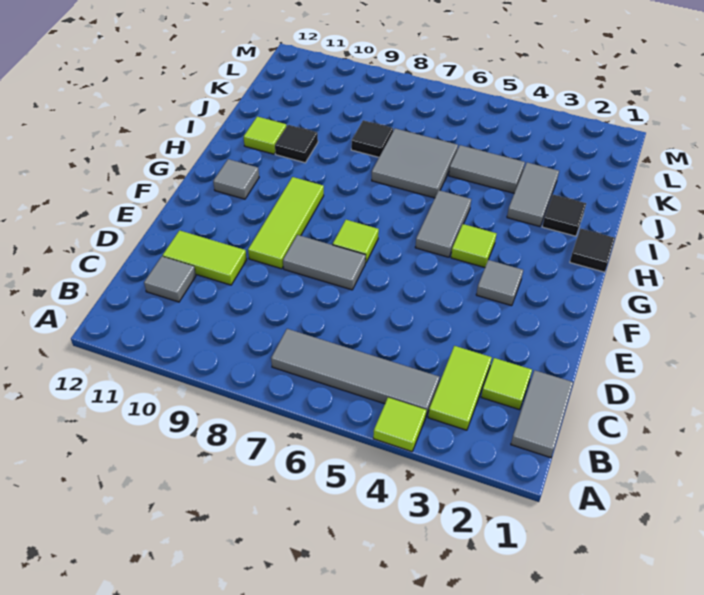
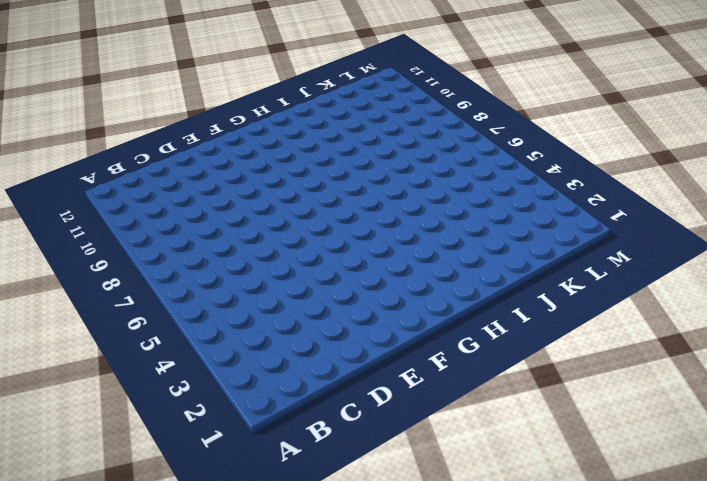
none -> lime tile A4 level 1
none -> grey tile B1:C1 level 1
none -> lime tile B3:C3 level 1

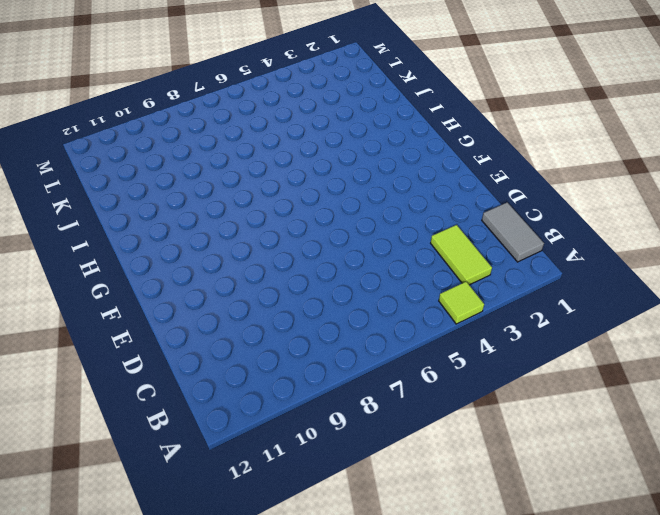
none -> grey tile B4:B7 level 1
none -> lime tile C2 level 1
none -> grey tile C11 level 1

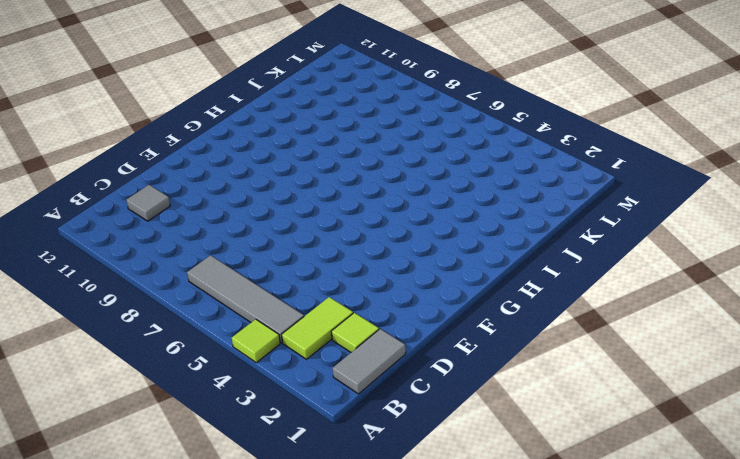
none -> lime tile D10:D11 level 1
none -> grey tile E7:E8 level 1
none -> lime tile E9:G9 level 1

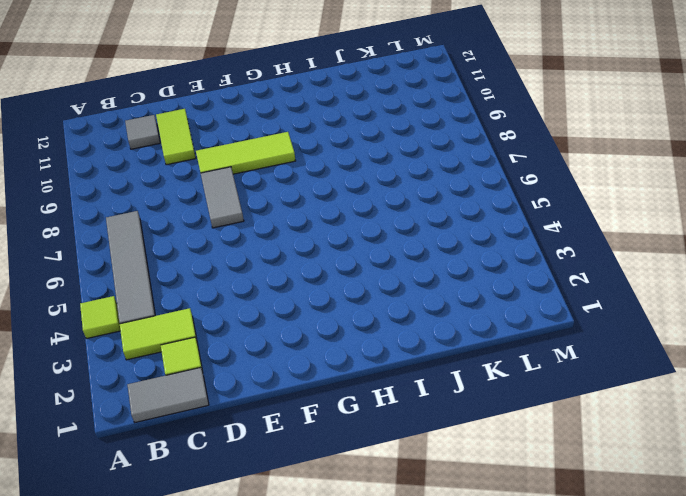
none -> grey tile F3 level 1
none -> lime tile F7 level 1
none -> lime tile G4 level 1

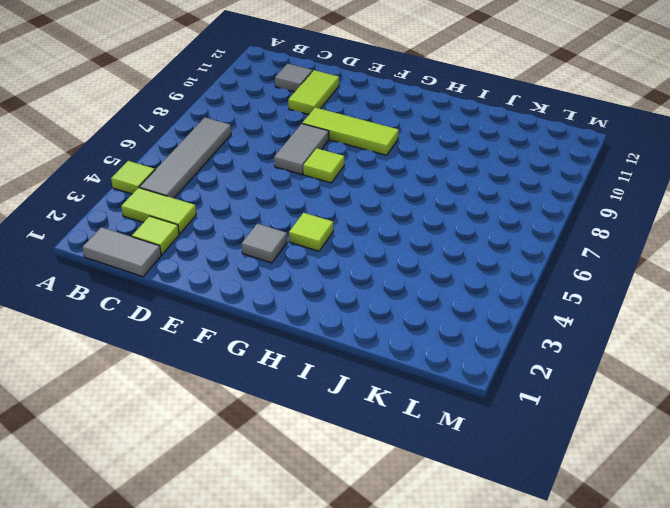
none -> grey tile G5:H5 level 1
none -> grey tile G11 level 1
none -> black tile H1 level 1

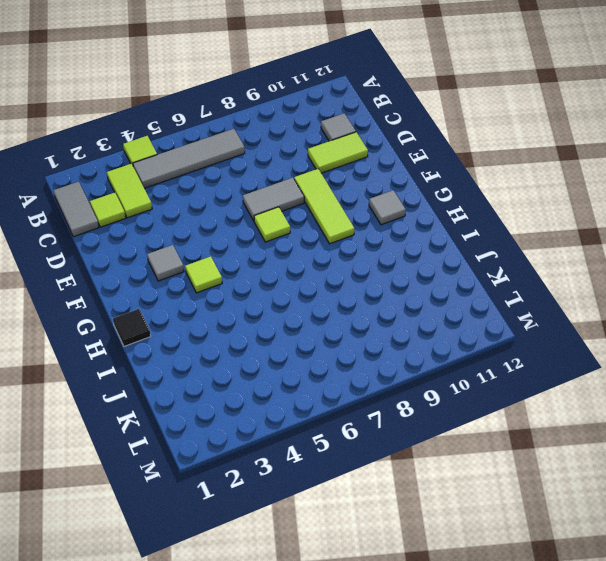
none -> grey tile G5:H5 level 1
none -> black tile I2 level 1
none -> grey tile I3:J3 level 1

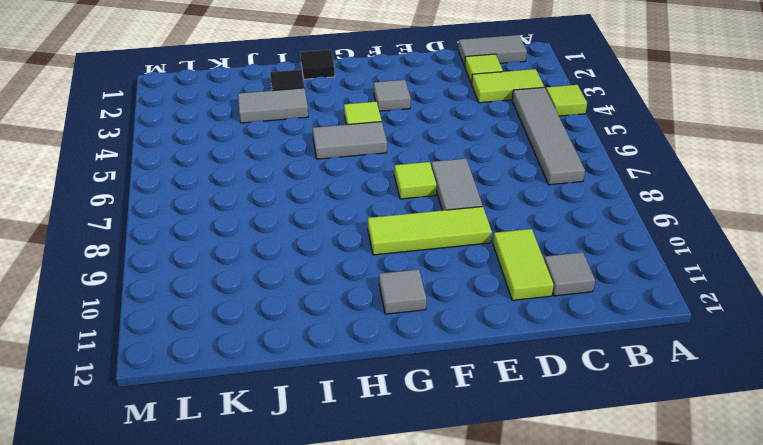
none -> grey tile I6:J7 level 1
none -> black tile I10 level 1
none -> lime tile I11 level 1

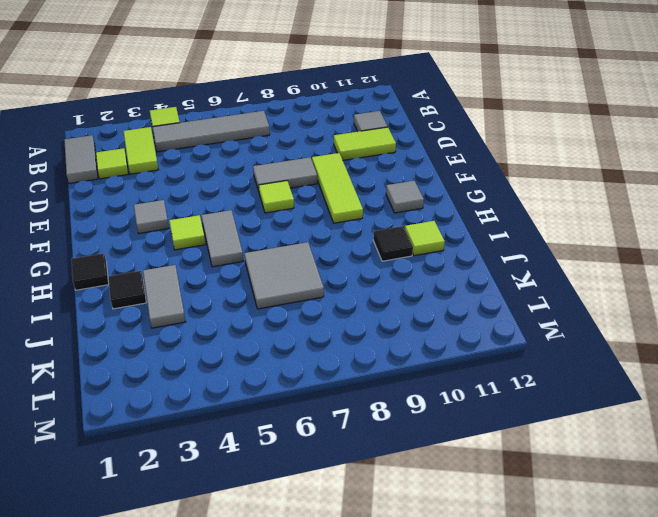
none -> grey tile J4:J5 level 1
none -> black tile J8 level 1

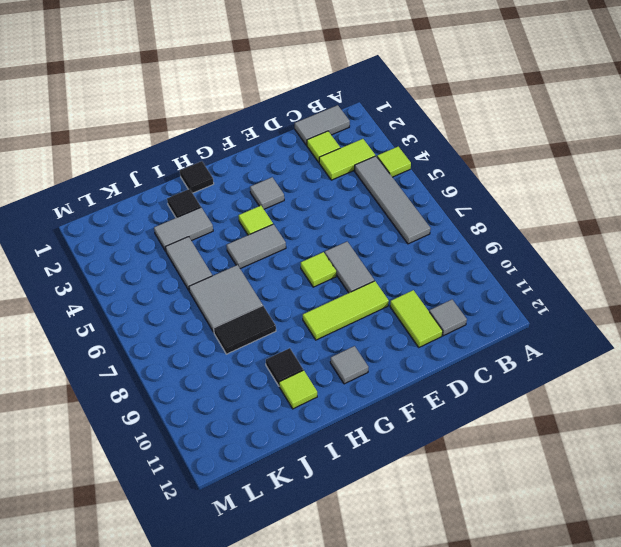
black tile I8:J8 level 1 -> black tile J8 level 1

